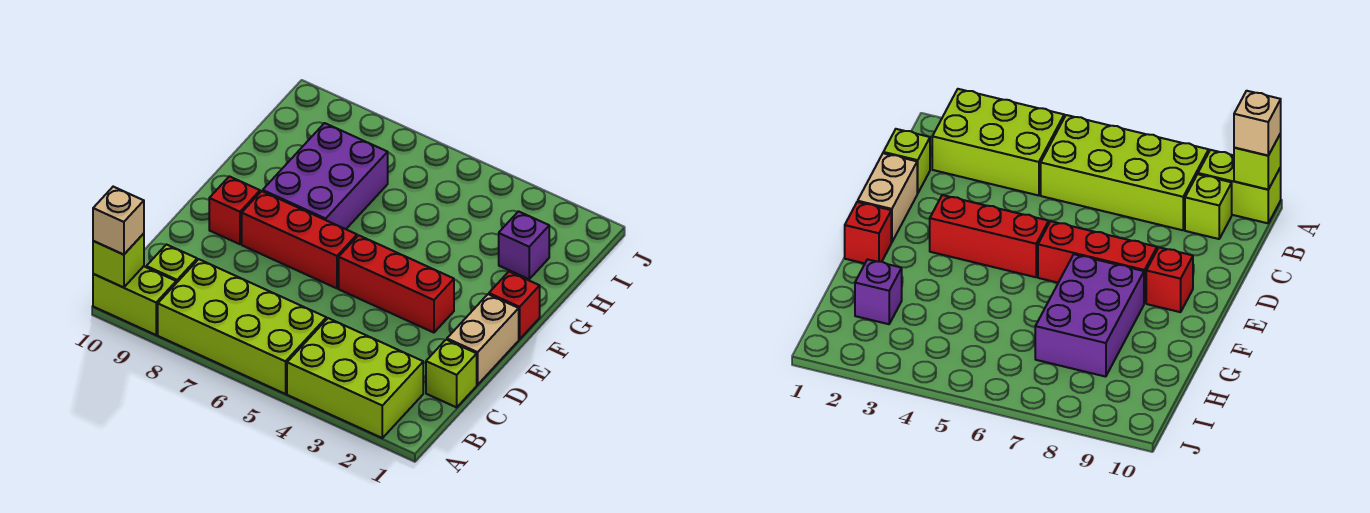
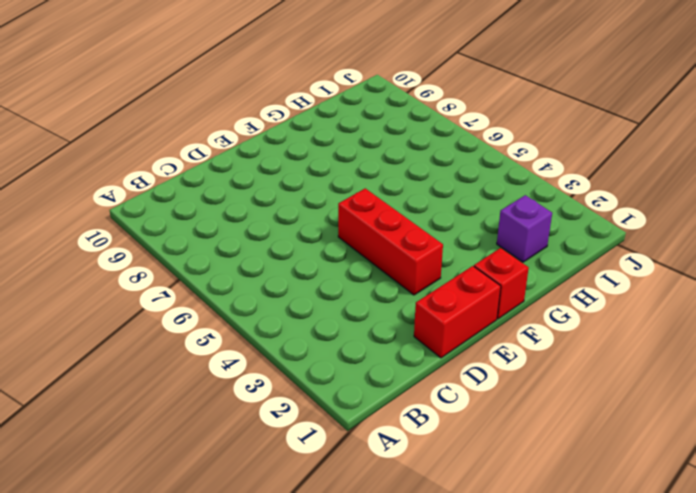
red brick D1:E1 level 1 -> tan brick D1:E1 level 1
none -> lime brick A2:B4 level 1
none -> lime brick A5:B8 level 1
none -> lime brick A9:A10 level 1

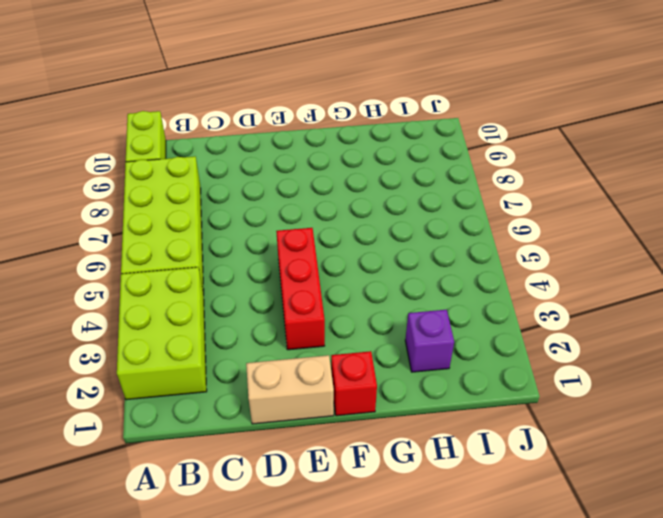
none -> lime brick B9 level 1
none -> lime brick C1 level 1
none -> red brick E6:E8 level 1

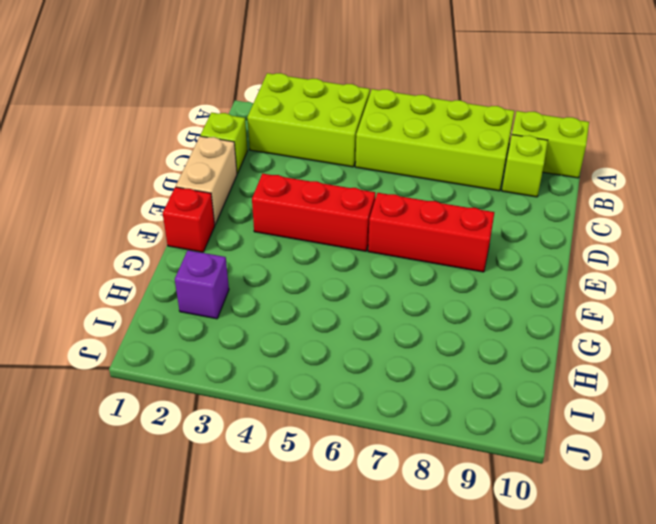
none -> red brick E9 level 1
none -> purple brick F7:H8 level 1
none -> lime brick A10 level 2

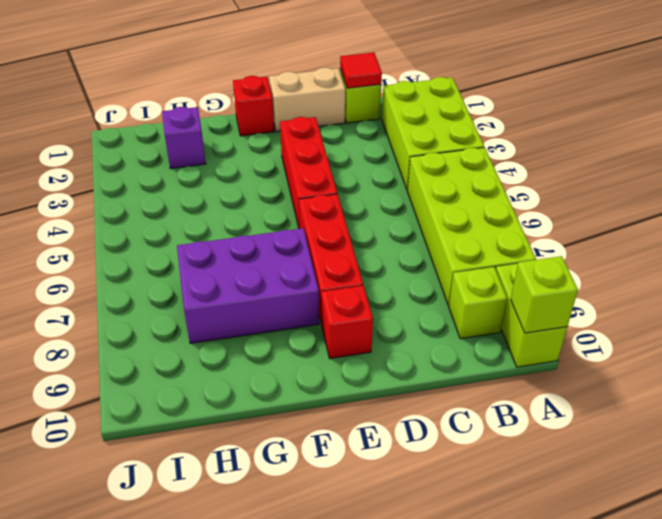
red tile C1 level 2 -> none
none -> tan brick A10 level 3

